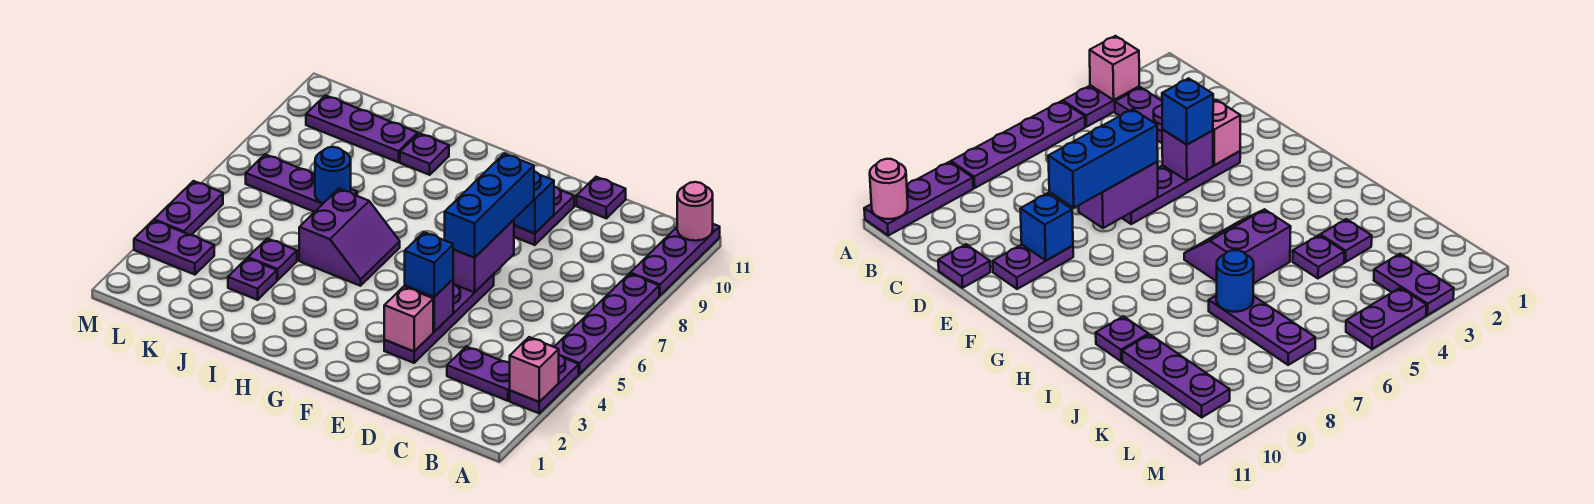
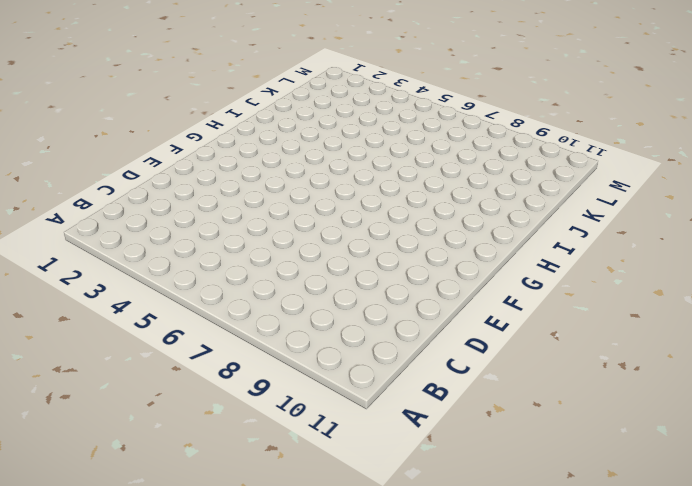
none -> purple plate A3:A4 level 1
none -> purple plate A5:A8 level 1
none -> purple plate A9:A11 level 1

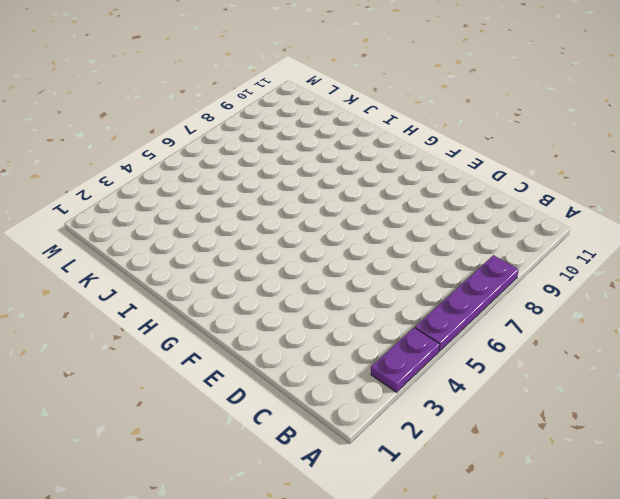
none -> purple plate A9:A11 level 1
none -> purple plate B3:C3 level 1
none -> purple plate D11 level 1

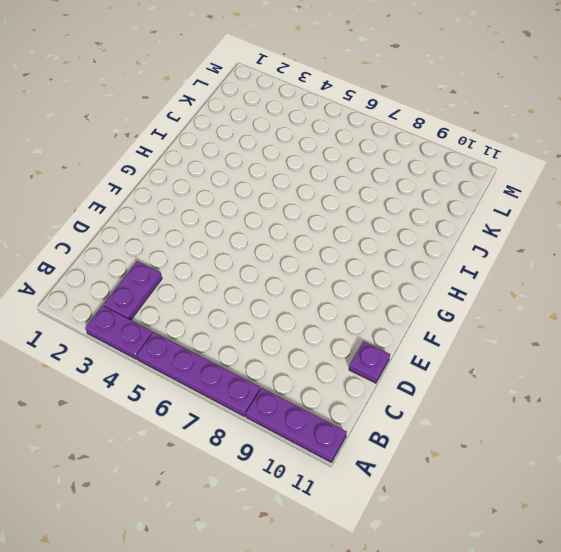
none -> purple plate E3:E6 level 1
none -> purple plate E9:E10 level 1
none -> purple slope H5:I6 level 1 top I

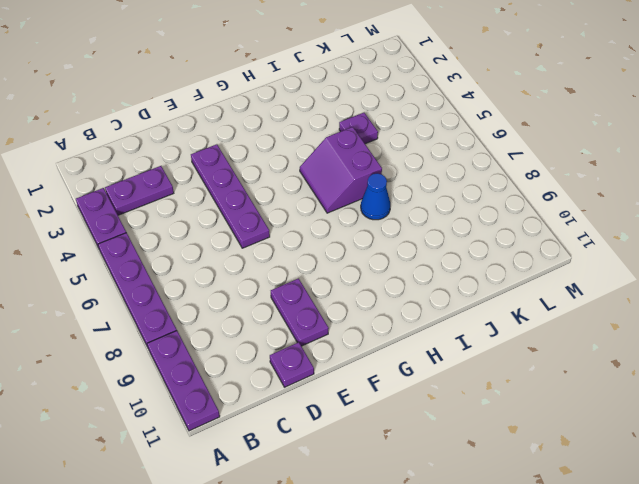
blue cone I7 level 1 -> none
none -> purple plate I10 level 1
none -> purple plate J3 level 1
none -> purple plate J7:L7 level 1

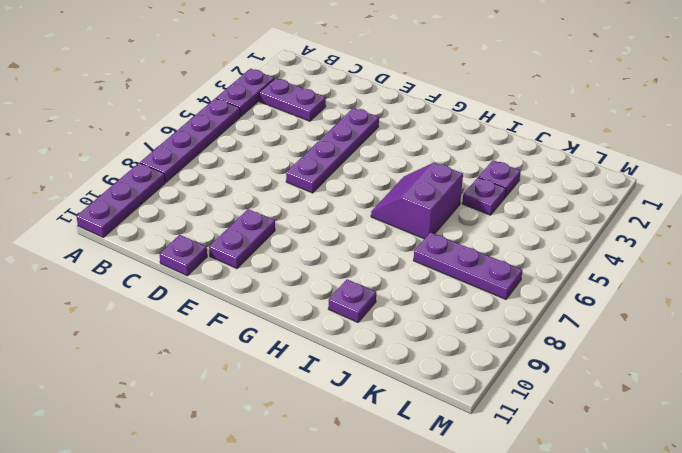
none -> purple plate J10:L10 level 1
none -> purple plate L3:M3 level 1
none -> purple plate M4:M5 level 1

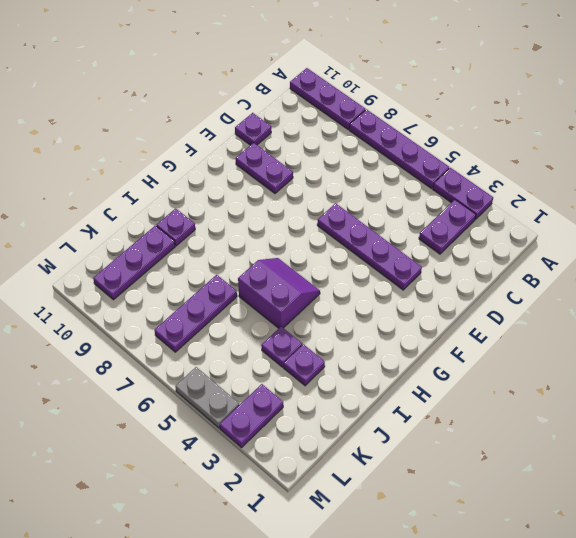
grey plate M4:M5 level 1 -> purple plate M4:M5 level 1
none -> pink brick A3 level 2
none -> pink round brick A11 level 2
none -> pink brick E3 level 2

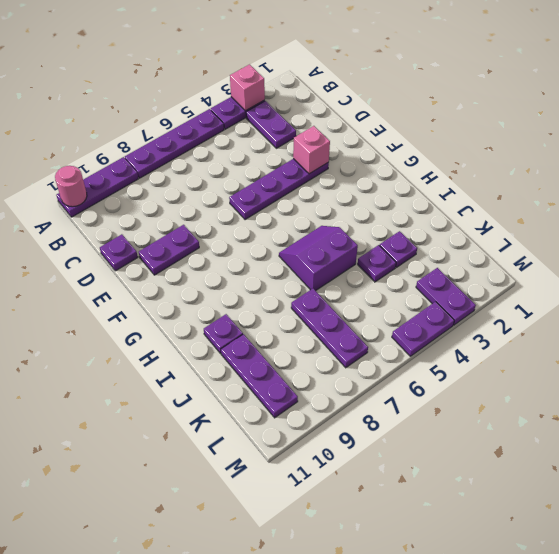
none -> purple brick E4 level 2
none -> purple brick E6:E7 level 2
none -> blue brick E9 level 2

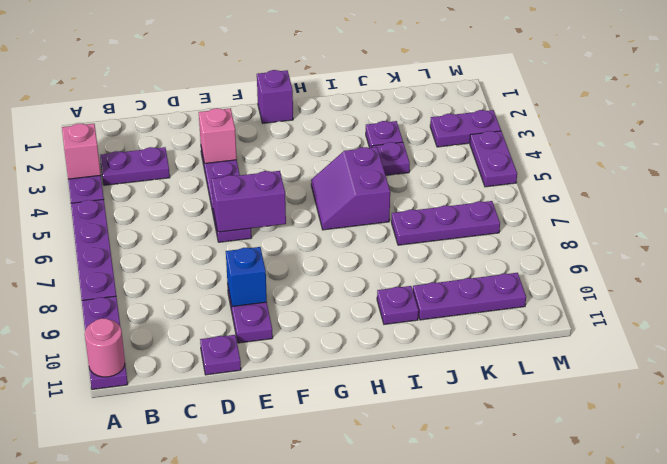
purple brick E6:F6 level 2 -> purple brick E6:E7 level 2
purple brick G1 level 1 -> purple brick E4 level 2
none -> blue round brick J7 level 2
none -> blue brick E4 level 3
none -> blue brick E6:E8 level 3

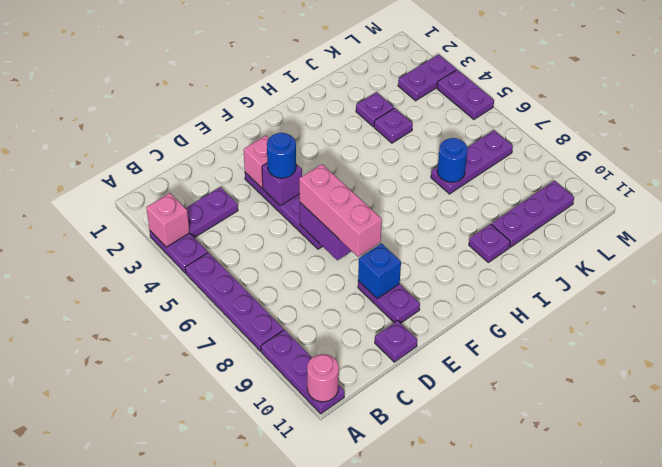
blue round brick E4 level 3 -> blue brick E4 level 3
pink brick E6:E8 level 3 -> blue brick E6:E8 level 3
none -> purple slope H5:I6 level 1 top I

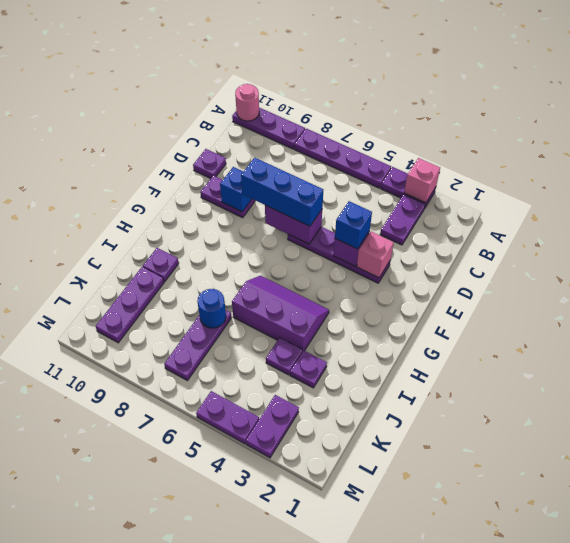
purple slope H4:I6 level 1 top I -> purple slope H5:I6 level 1 top I

